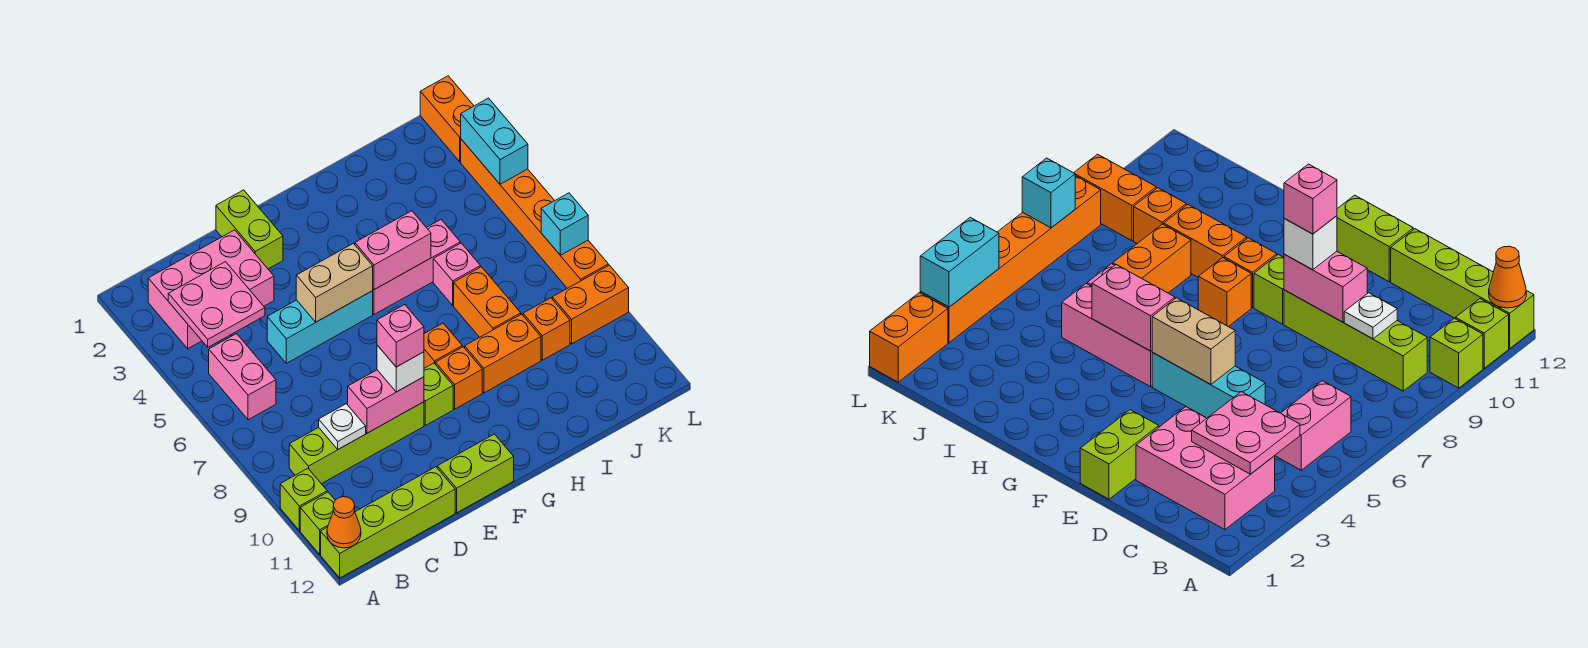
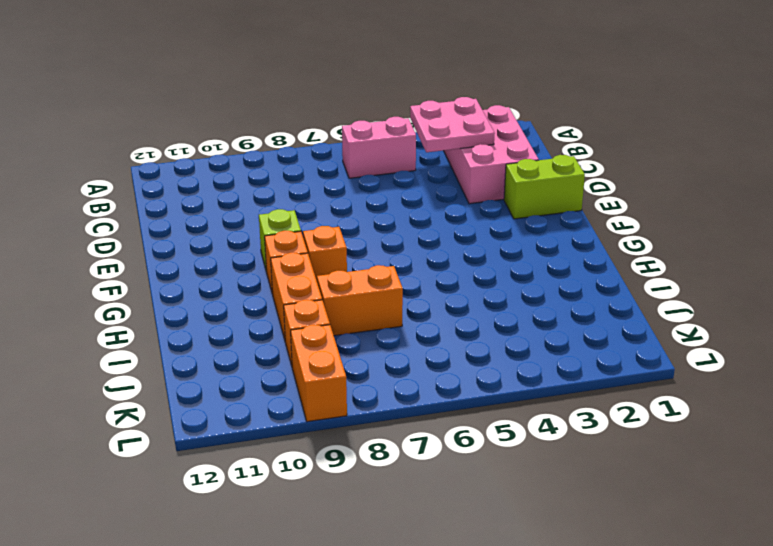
none -> lime brick A10 level 1
none -> lime brick A11 level 1
none -> lime brick A12:D12 level 1
none -> lime brick B9:E9 level 1

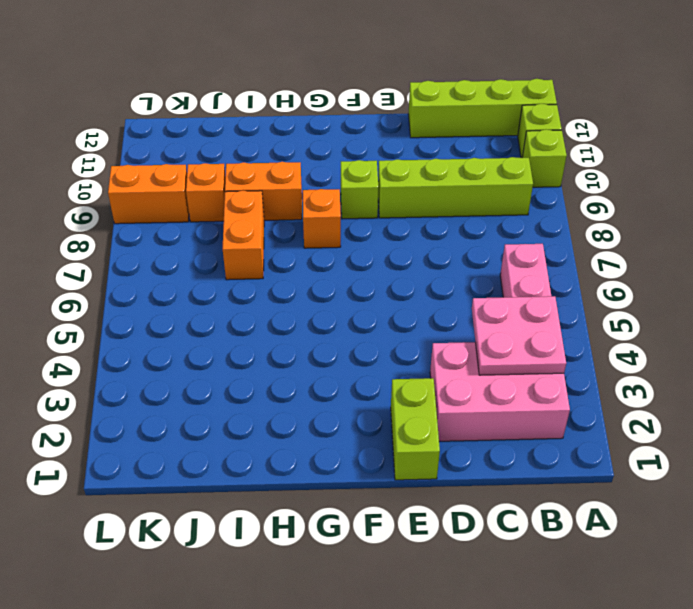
none -> cyan brick D5:F5 level 1
none -> lime brick E12:F12 level 1
none -> pink brick G5:I5 level 1
none -> orange brick G9 level 1

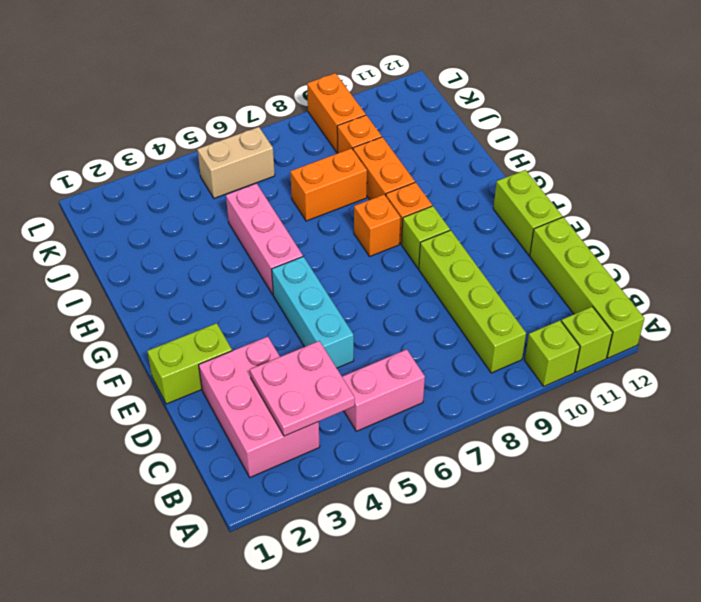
tan brick K5:K6 level 1 -> tan brick E5:F5 level 2
none -> pink brick I6 level 1
none -> orange brick L1:L2 level 1
none -> orange brick L3:L8 level 1
none -> orange cone A12 level 2

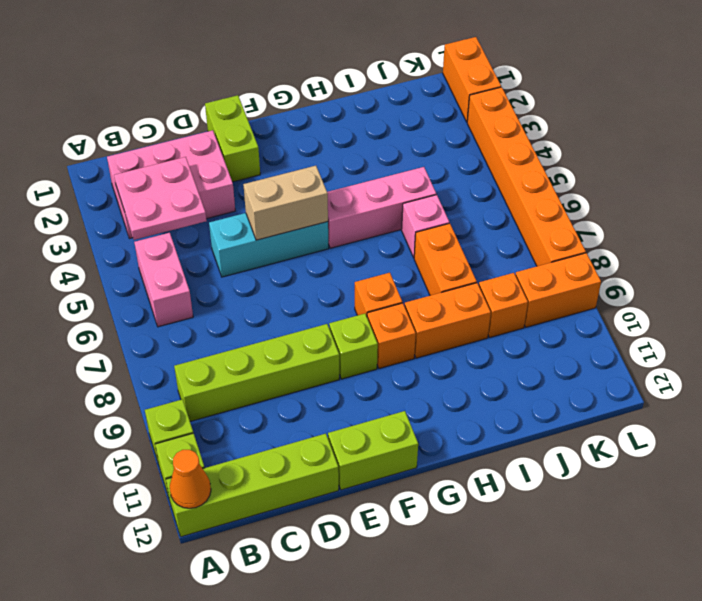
none -> white plate C9 level 2
none -> pink brick D9:E9 level 2
none -> pink brick G5:H5 level 2
none -> cyan brick L3:L4 level 2

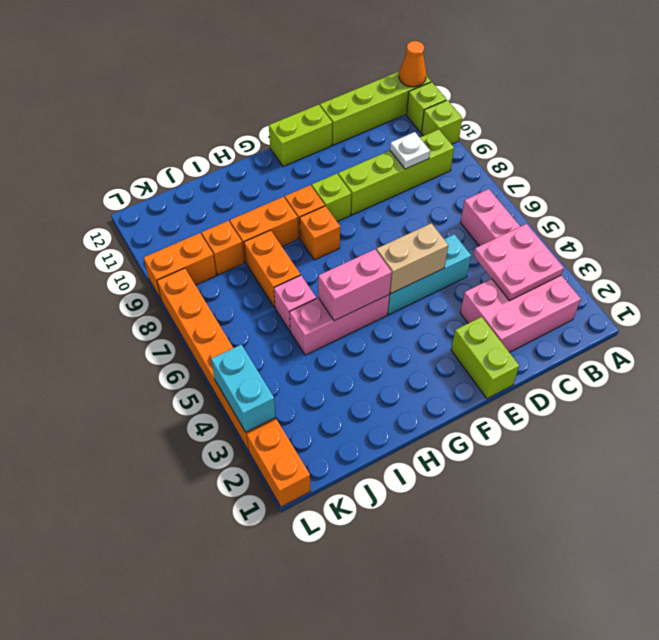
none -> pink brick D9:E9 level 2
none -> cyan brick L7 level 2
none -> white brick E9 level 3
none -> pink brick E9 level 4

